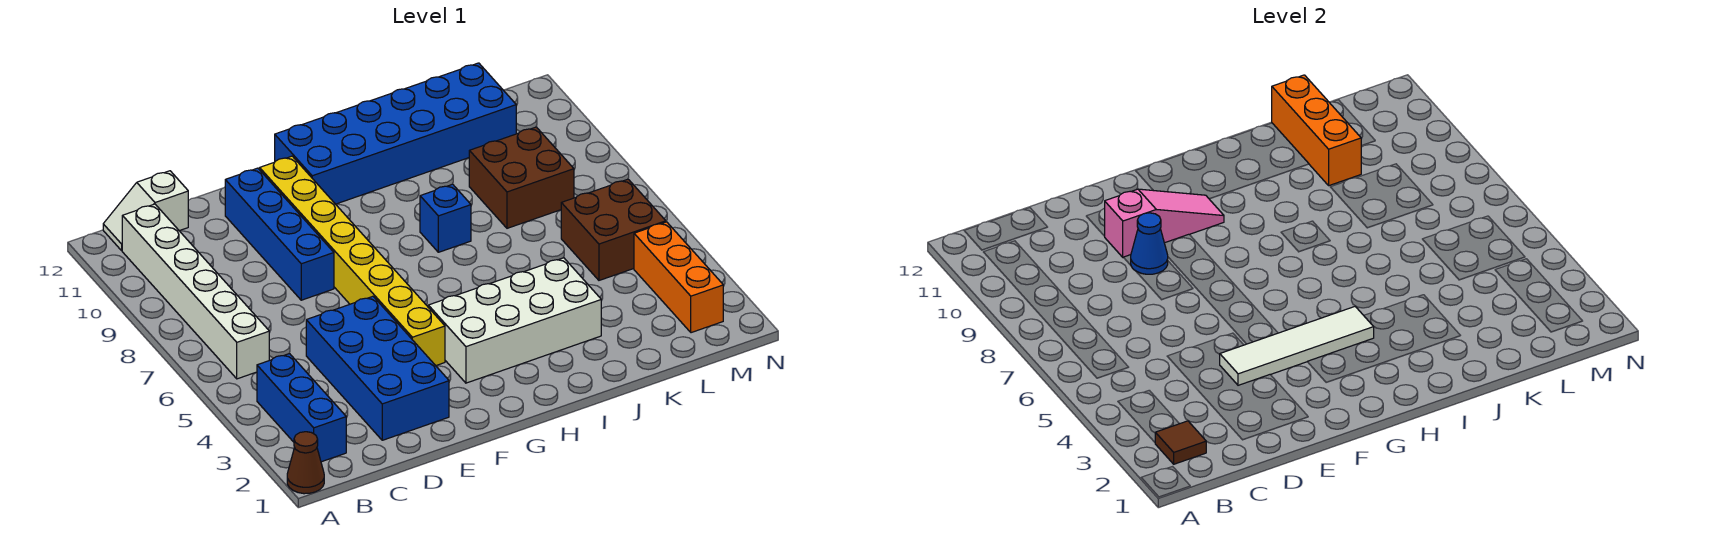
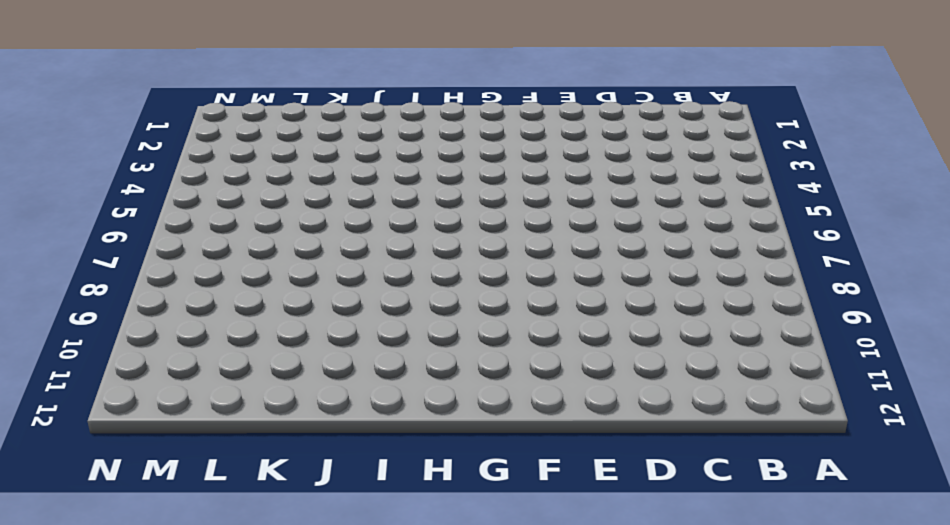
none -> brown cone A1 level 1
none -> blue brick B2:B4 level 1
none -> white brick B6:B11 level 1

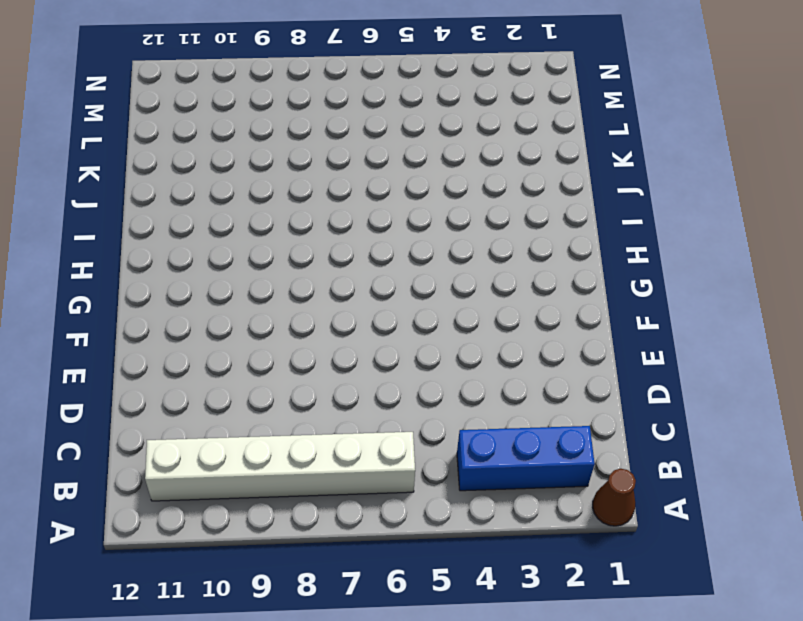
none -> white slope B12:C12 level 1 top C
none -> blue brick D2:E5 level 1
none -> blue brick E8:E11 level 1

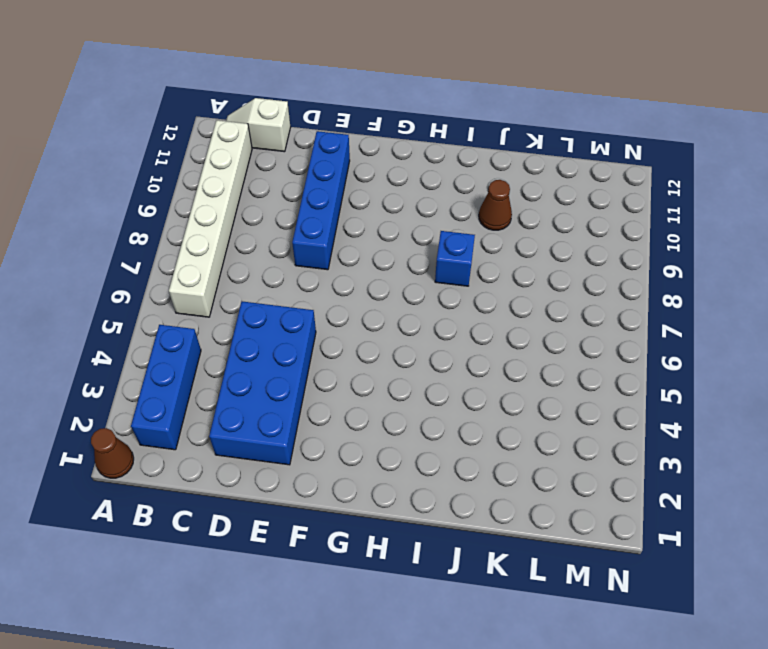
brown cone J10 level 1 -> none
none -> yellow brick F4:F11 level 1
none -> white brick G3:J4 level 1
none -> blue brick G11:L12 level 1

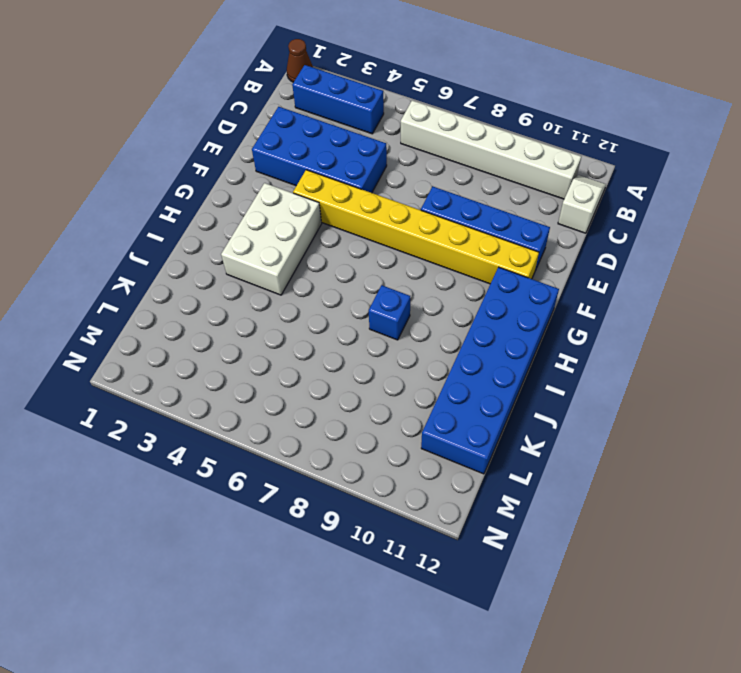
white brick G3:I4 level 1 -> white brick G3:J4 level 1
none -> brown brick K8:L9 level 1
none -> brown brick L5:M6 level 1
none -> orange brick M2:M4 level 1

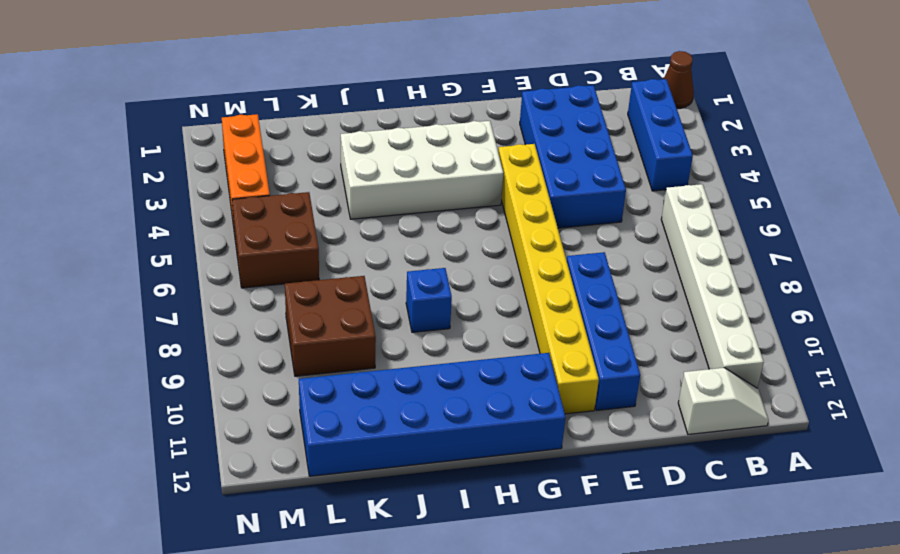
none -> brown tile B2 level 2
none -> white tile E4:H4 level 2
none -> blue cone E9 level 2

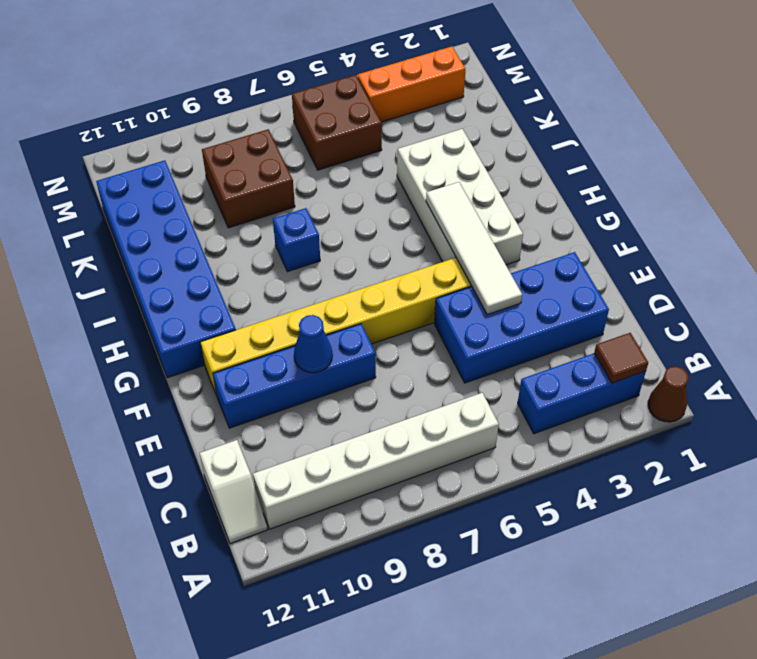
none -> pink slope E10:G10 level 2 top E
none -> orange brick K10:K12 level 2

